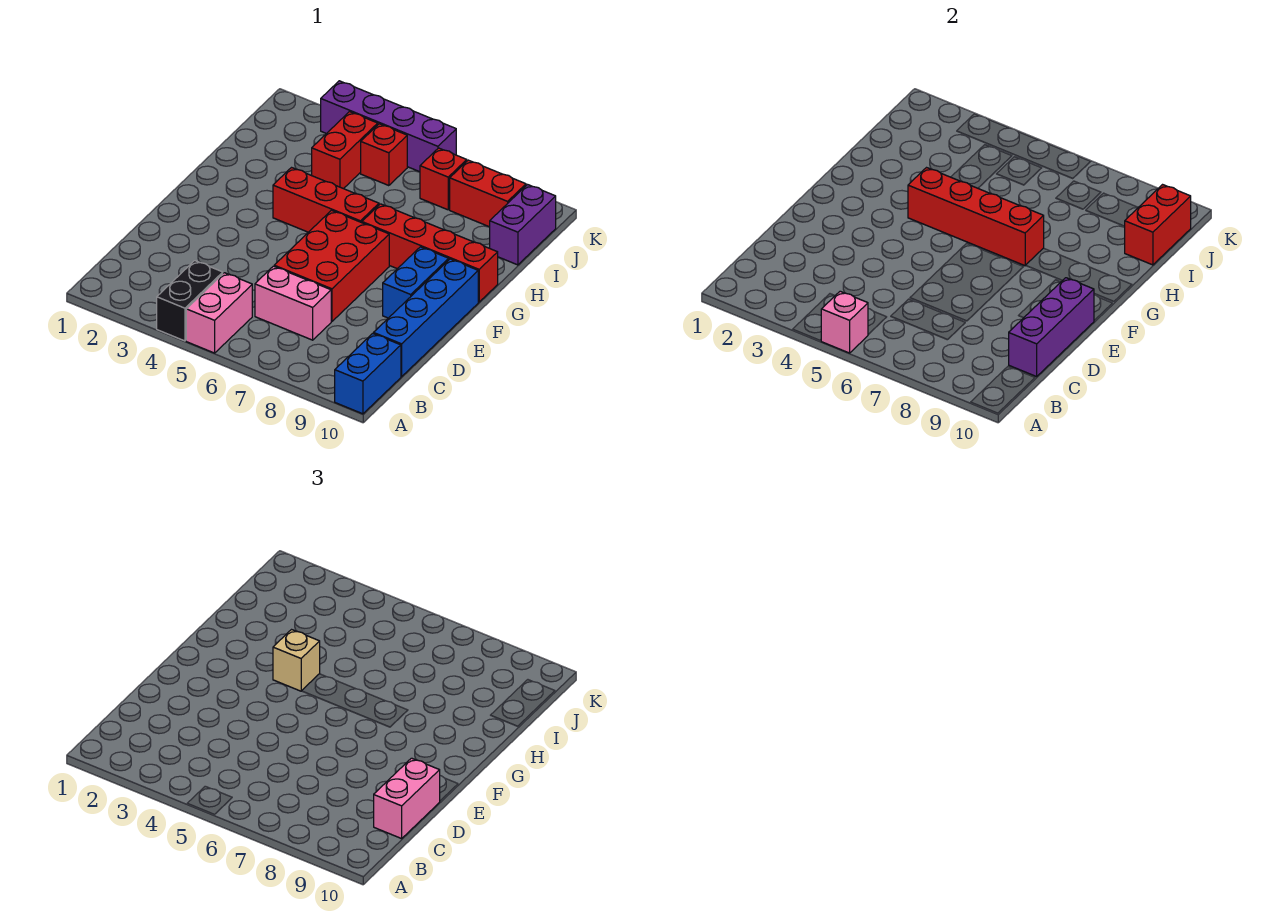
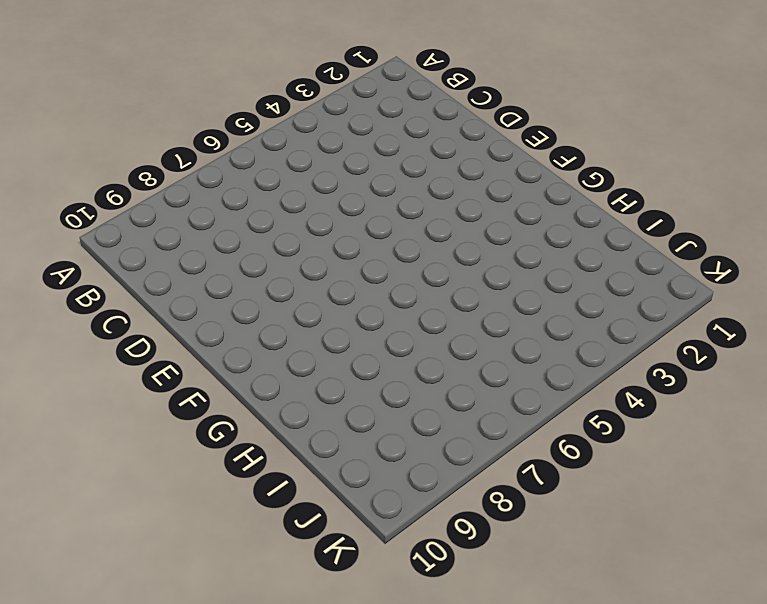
none -> black brick A4:B4 level 1
none -> pink brick A5:B5 level 1
none -> blue brick A10:B10 level 1

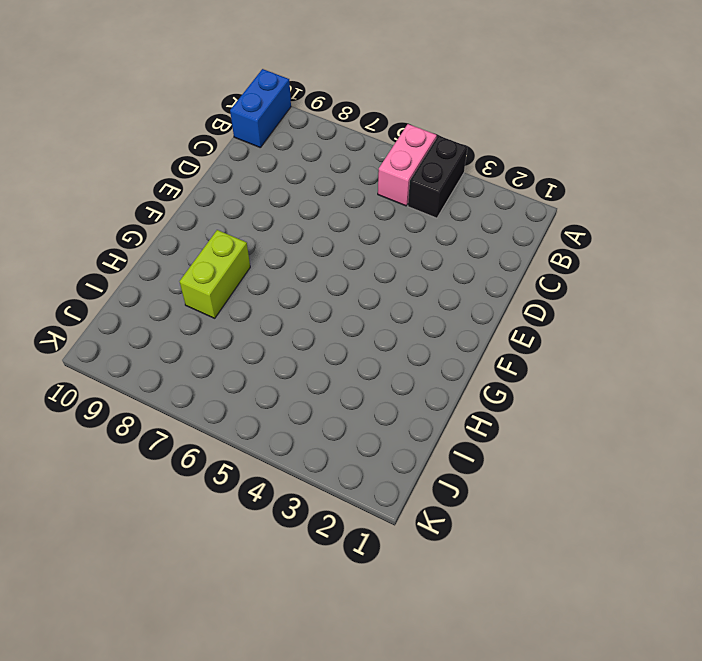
lime brick G8:H8 level 1 -> red brick G7:G10 level 1
none -> pink brick C6:C7 level 1
none -> blue brick C10:F10 level 1
none -> red brick D6:F7 level 1

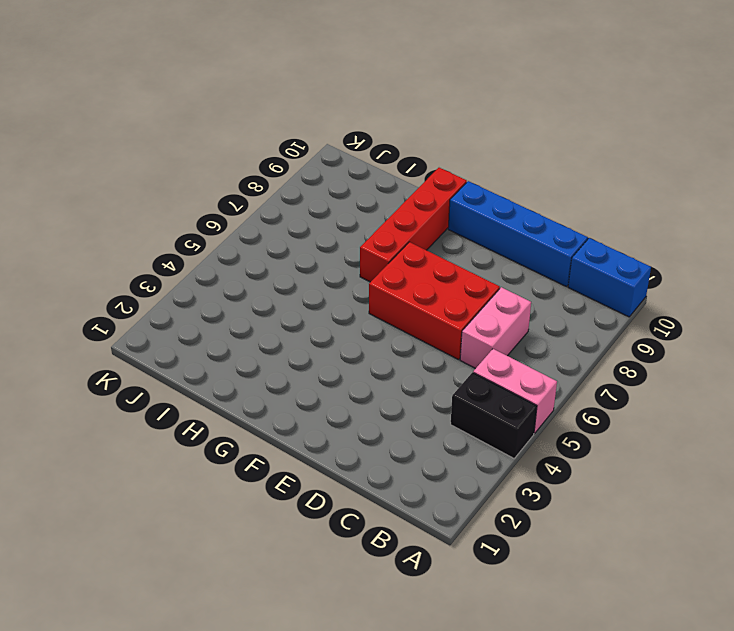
none -> blue brick E9:F9 level 1
none -> red brick G4:G6 level 1
none -> red brick I4:J4 level 1

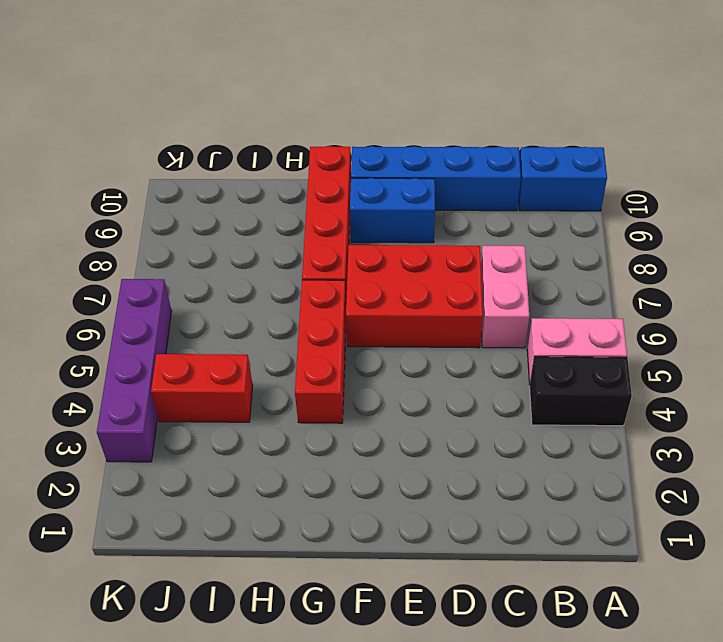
none -> purple brick I10:J10 level 1
none -> red brick J5 level 1
none -> red brick J7 level 1

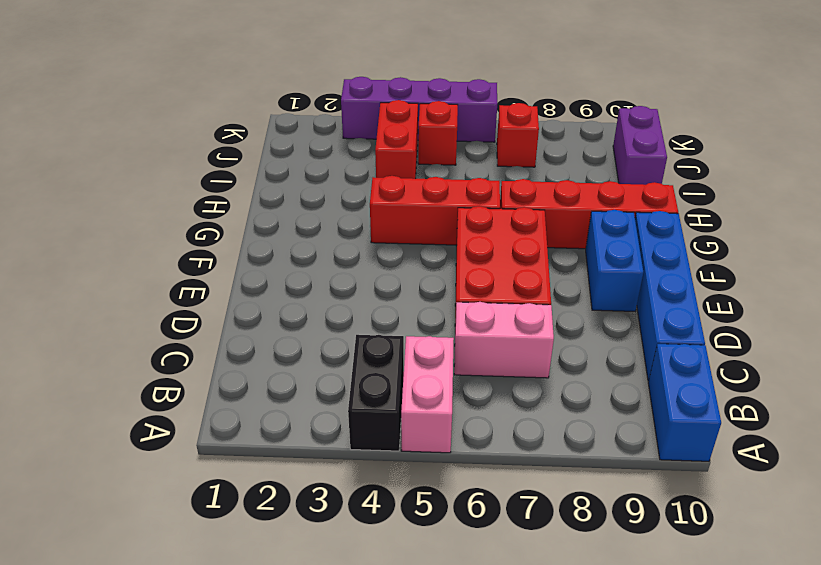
none -> red brick J8:J9 level 1
none -> pink brick A5 level 2
none -> purple brick C10:E10 level 2

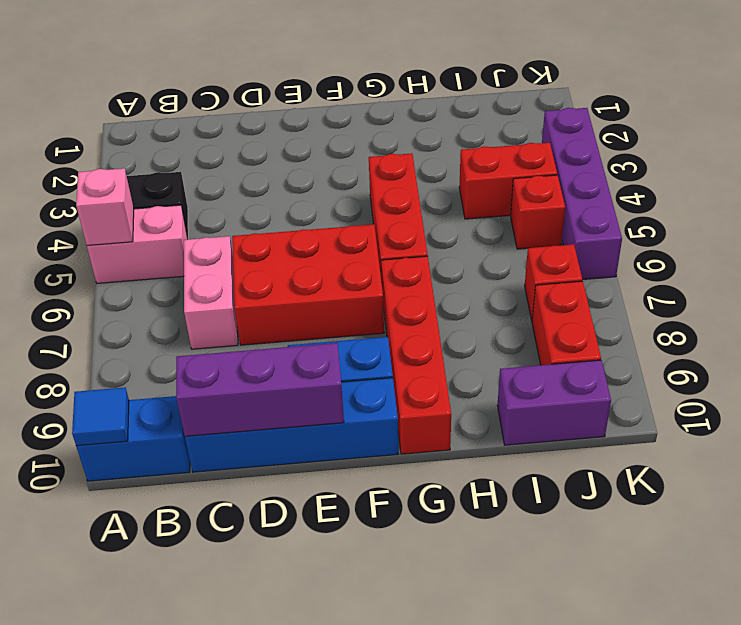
blue tile A10 level 2 -> none
none -> red brick G4:G7 level 2
none -> red brick I10:J10 level 2
none -> pink brick C10:D10 level 3

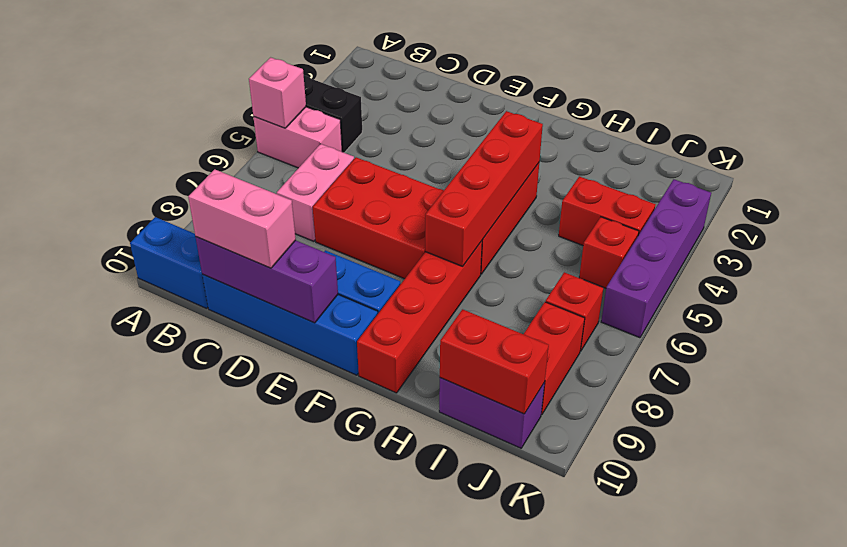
none -> tan brick G4 level 3

